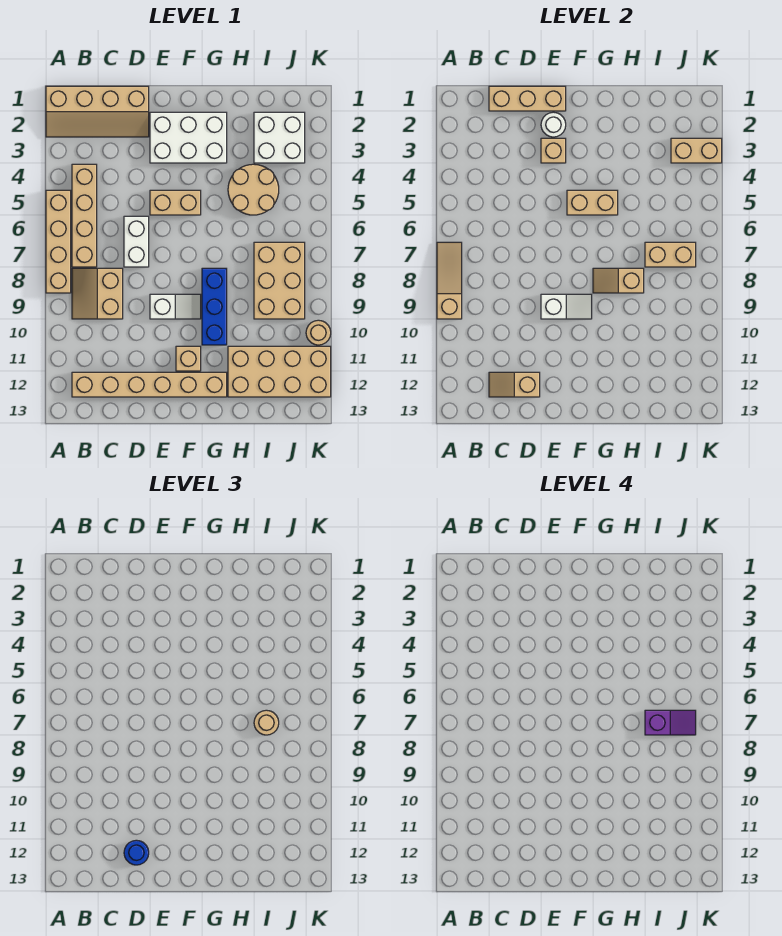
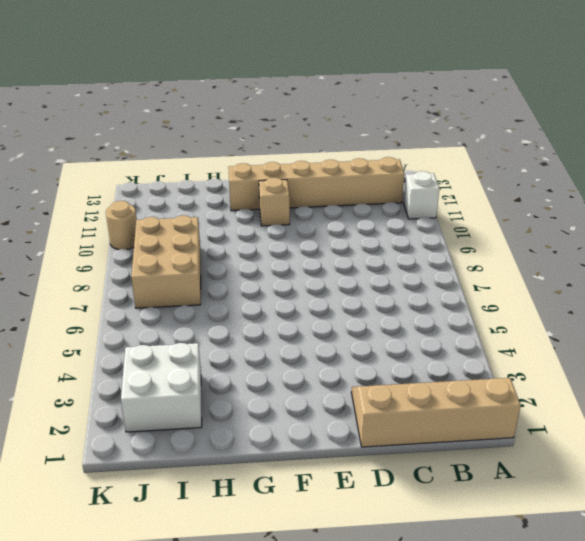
white brick A11 level 1 -> none
none -> tan brick A5:A8 level 1
none -> tan brick B4:B7 level 1
none -> tan slope B8:C9 level 1 top C

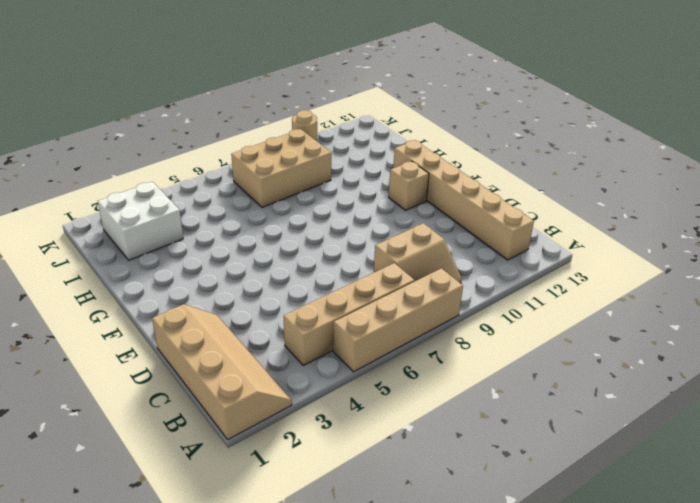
none -> white brick D6:D7 level 1
none -> white brick E2:G3 level 1
none -> tan brick E5:F5 level 1

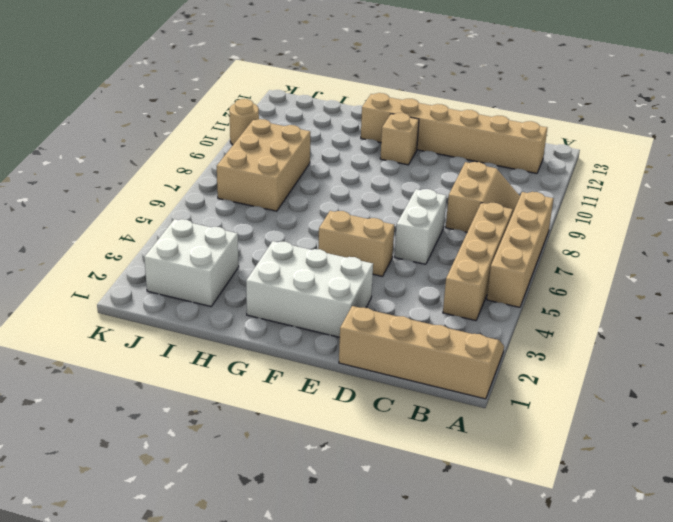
none -> white slope E9:F9 level 1 top E
none -> blue brick G8:G10 level 1
none -> tan round brick H4:I5 level 1

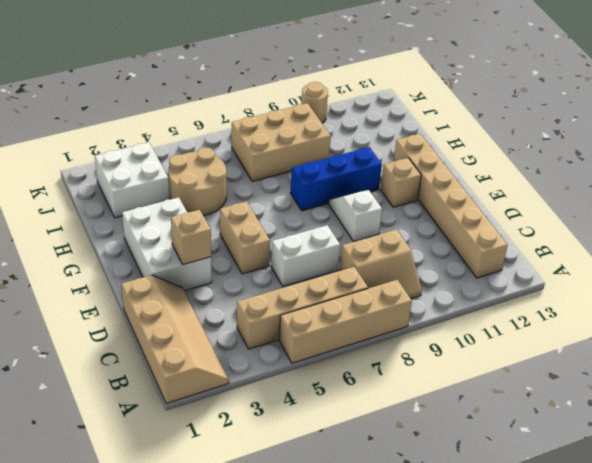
none -> tan brick H11:K12 level 1
none -> tan slope A7:A9 level 2 top 9
none -> tan brick C1:E1 level 2

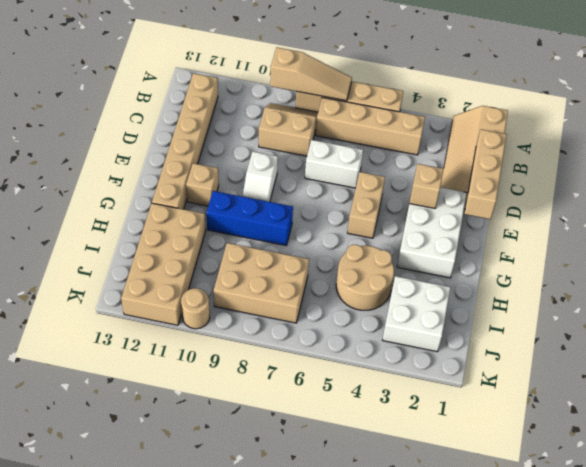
none -> tan slope C12:D12 level 2 top D
none -> white round brick E2 level 2
none -> white slope E9:F9 level 2 top E

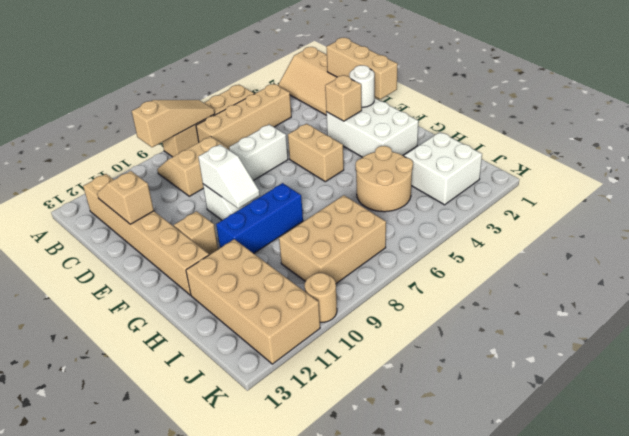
none -> tan brick F5:G5 level 2
none -> tan slope G8:H8 level 2 top H
none -> tan brick I7:J7 level 2

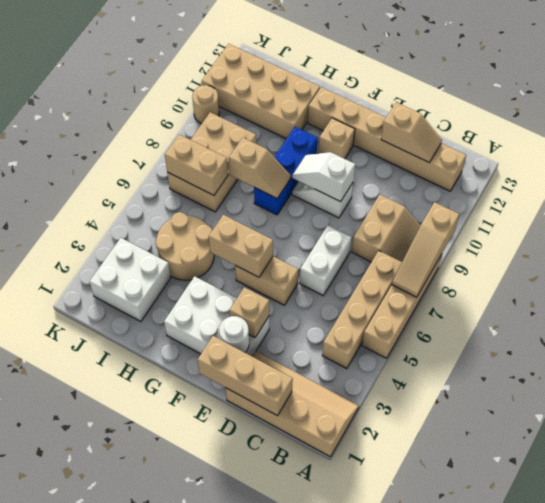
none -> tan brick J3:K3 level 2
none -> blue round brick D12 level 3
none -> tan round brick I7 level 3

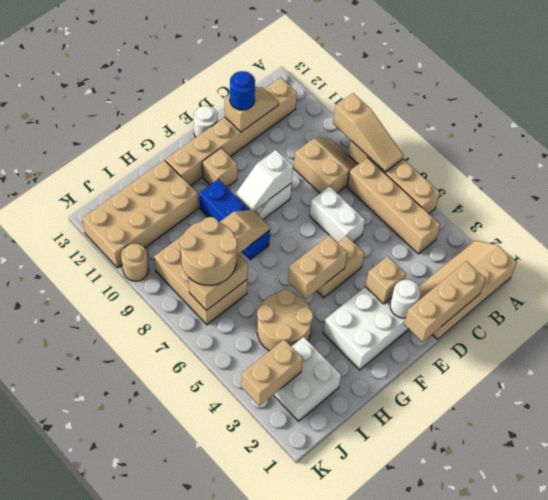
white round brick E13 level 1 -> none
tan round brick I7:J8 level 3 -> tan round brick I7 level 3
none -> purple slope I7:J7 level 4 top I

